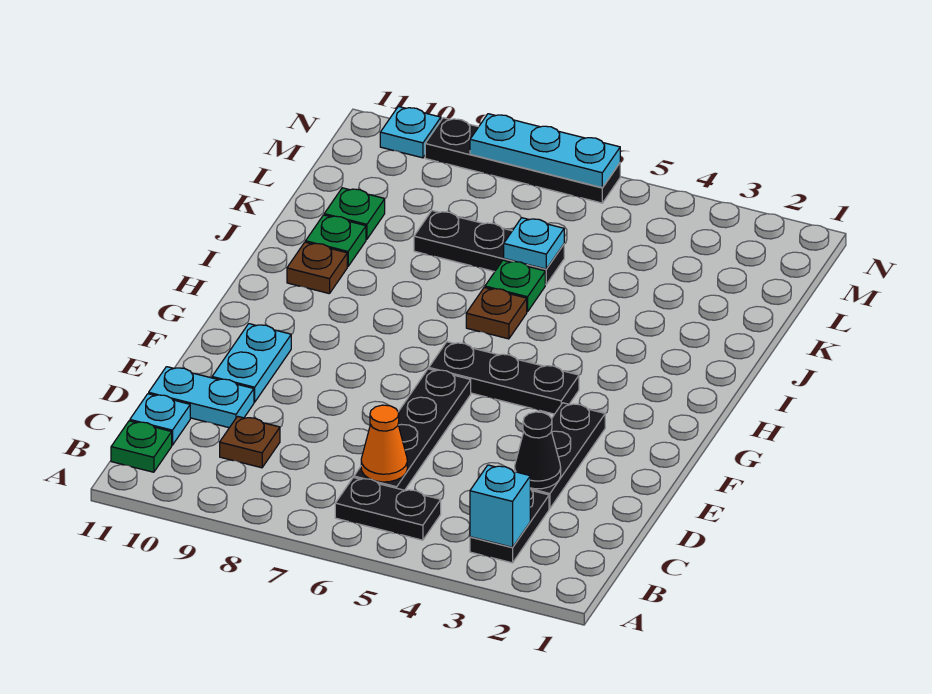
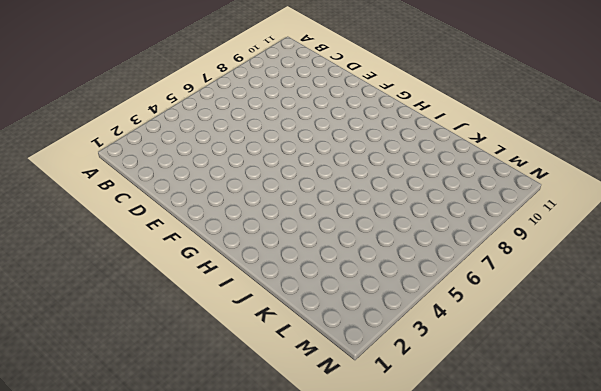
none -> black plate B3:C3 level 1
none -> black plate B5:B6 level 1
none -> green plate B11 level 1

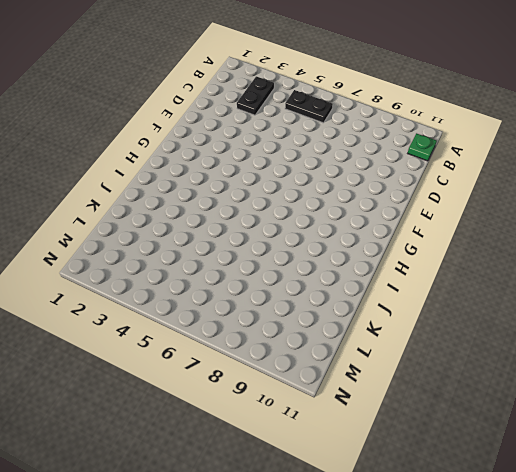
none -> black plate C6:F6 level 1
none -> brown plate C9 level 1
none -> cyan plate C11 level 1

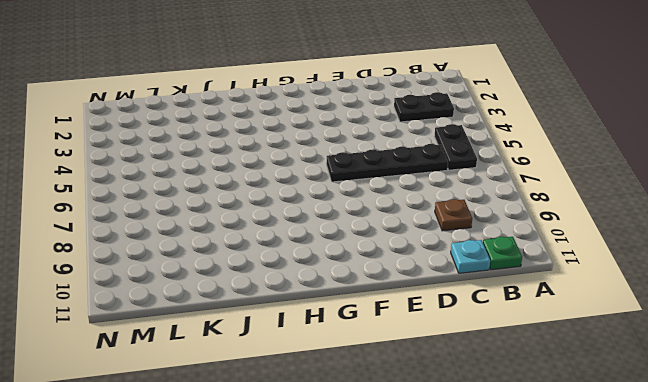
none -> black plate D3:F3 level 1
none -> cyan plate D10:D11 level 1
none -> cyan plate E10:F10 level 1

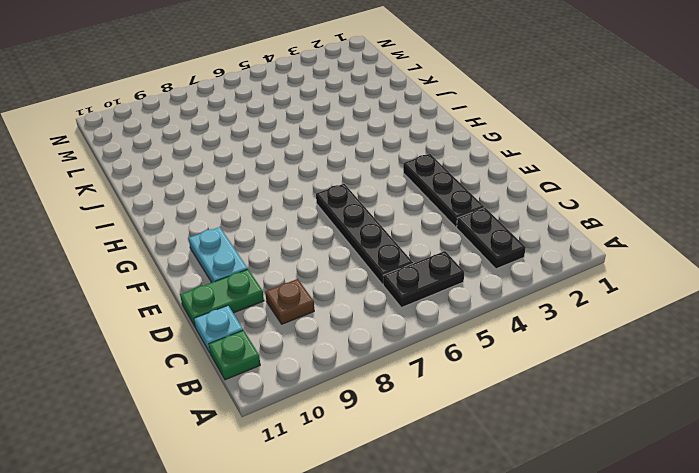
green plate D10:D11 level 1 -> cyan plate D10:D11 level 1
none -> black plate G4:G6 level 1
none -> brown plate I6 level 1
none -> brown plate I10 level 1

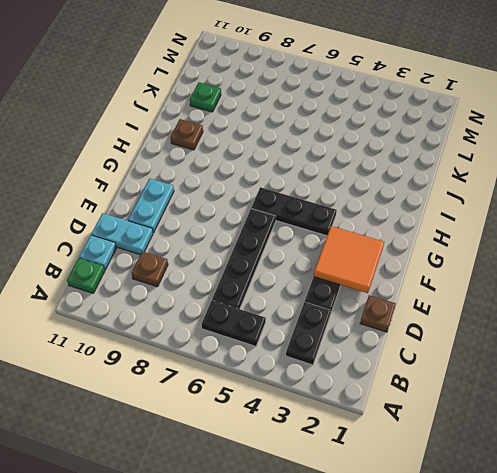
brown plate D1 level 1 -> brown plate I6 level 1
orange tile E2:F3 level 2 -> none
none -> green plate J6 level 1
none -> green plate J10 level 1
none -> black plate K6:K8 level 1

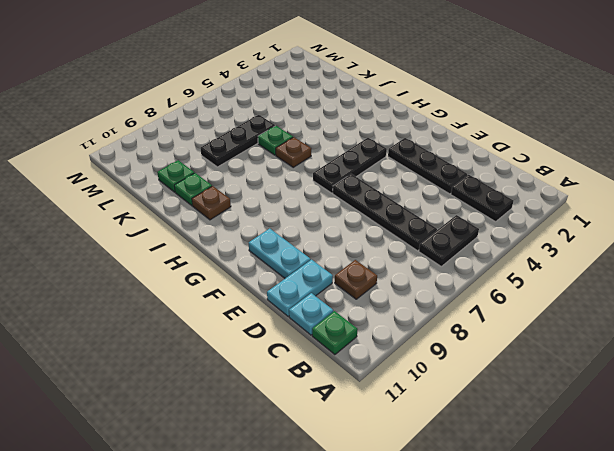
none -> black plate N6:N9 level 1
none -> cyan plate N10 level 1
none -> cyan brick B3 level 2

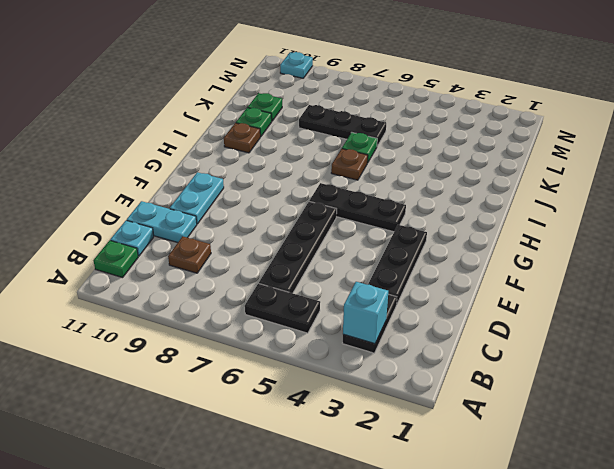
none -> black plate N6:N9 level 1
none -> orange cone C6 level 2
none -> black cone D3 level 2

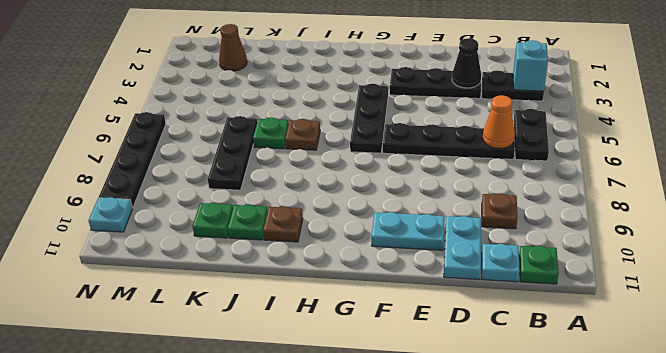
brown cone L2 level 1 -> none
none -> cyan plate K6 level 2
none -> cyan plate N6:N8 level 2

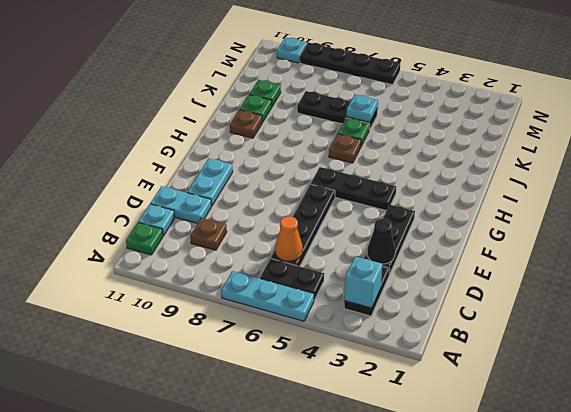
cyan plate A5:A7 level 1 -> cyan plate N6:N8 level 2

